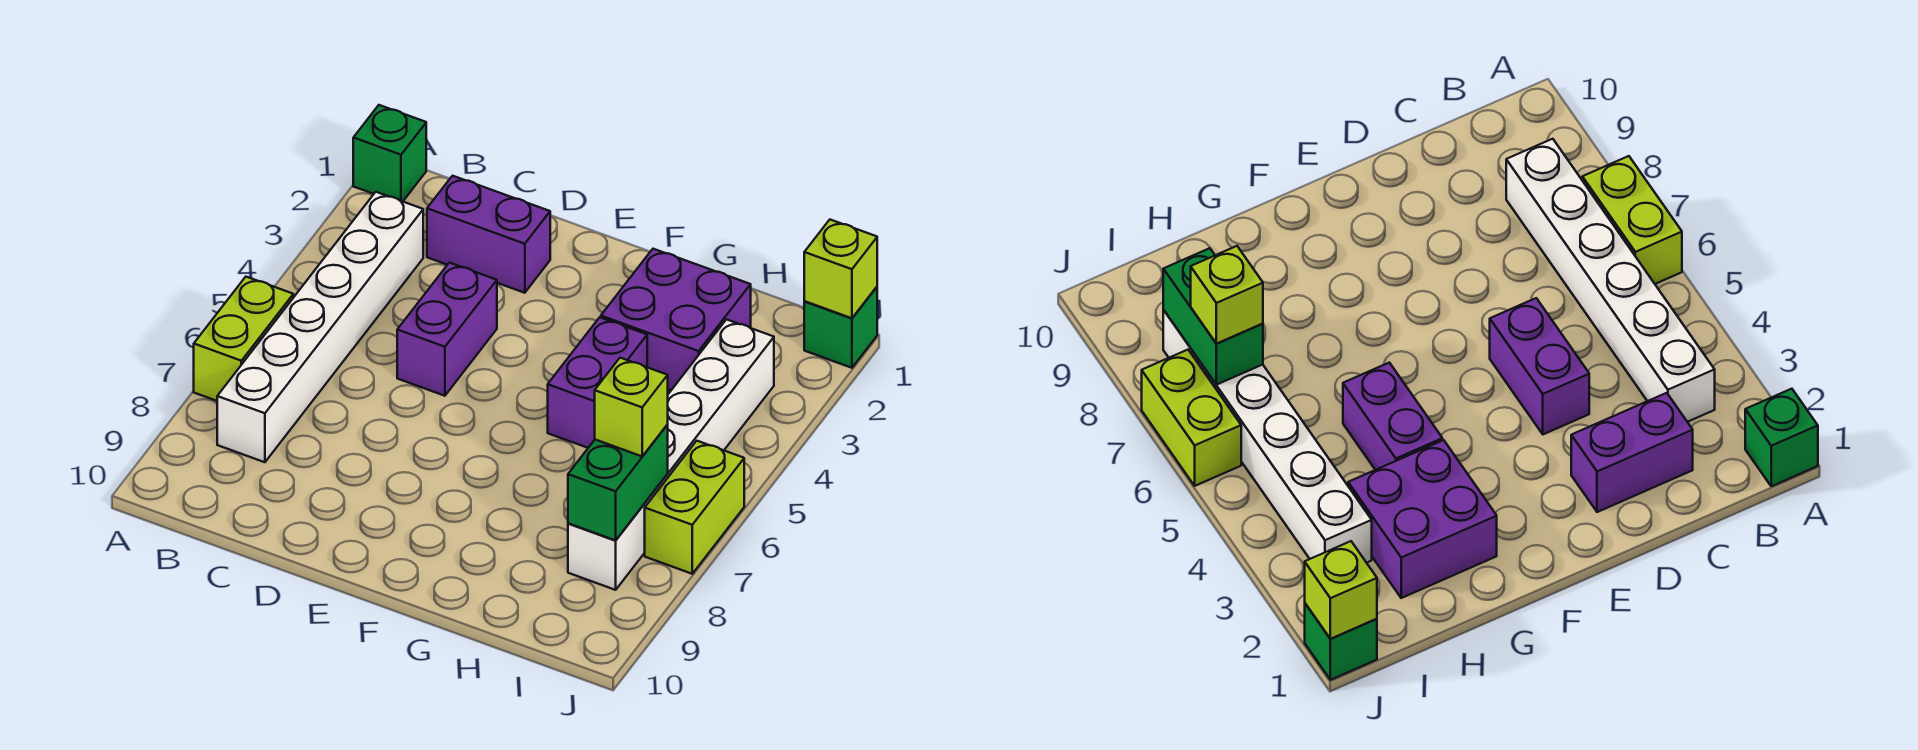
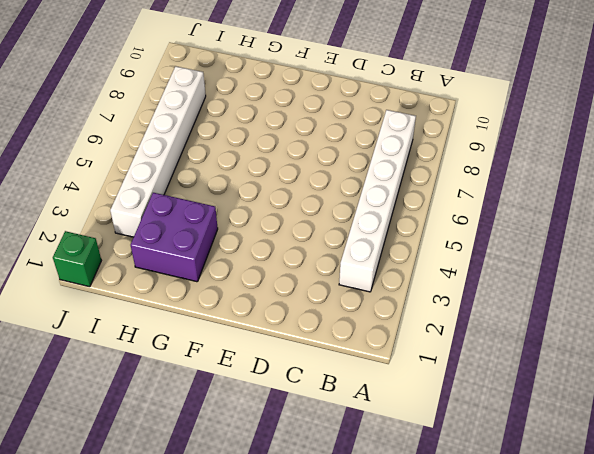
none -> green brick A1 level 1
none -> lime brick A6:A7 level 1
none -> purple brick C2:D2 level 1

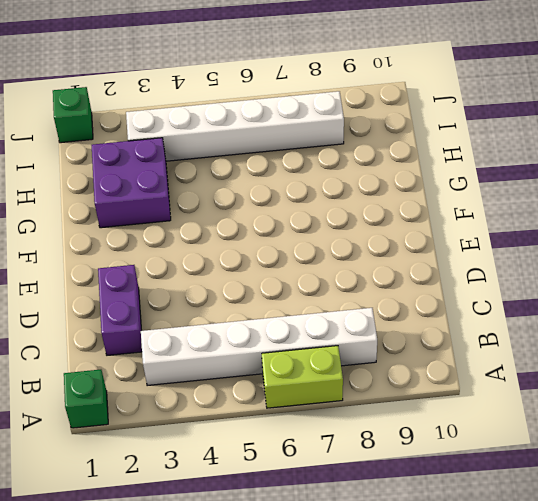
none -> purple brick D4:D5 level 1
none -> purple brick G4:G5 level 1
none -> lime brick J6:J7 level 1

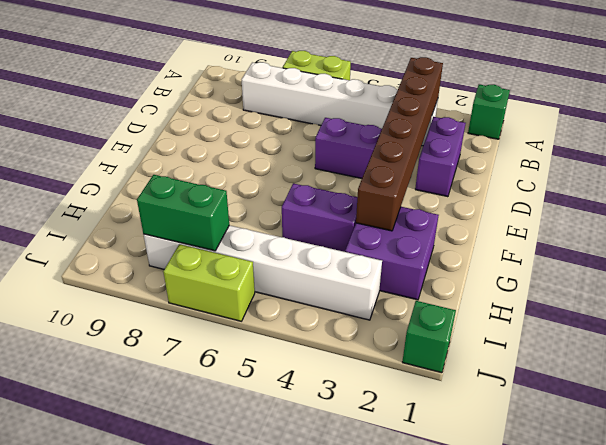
brown brick B3:G3 level 2 -> none
none -> lime brick J1 level 2
none -> lime brick I7 level 3

